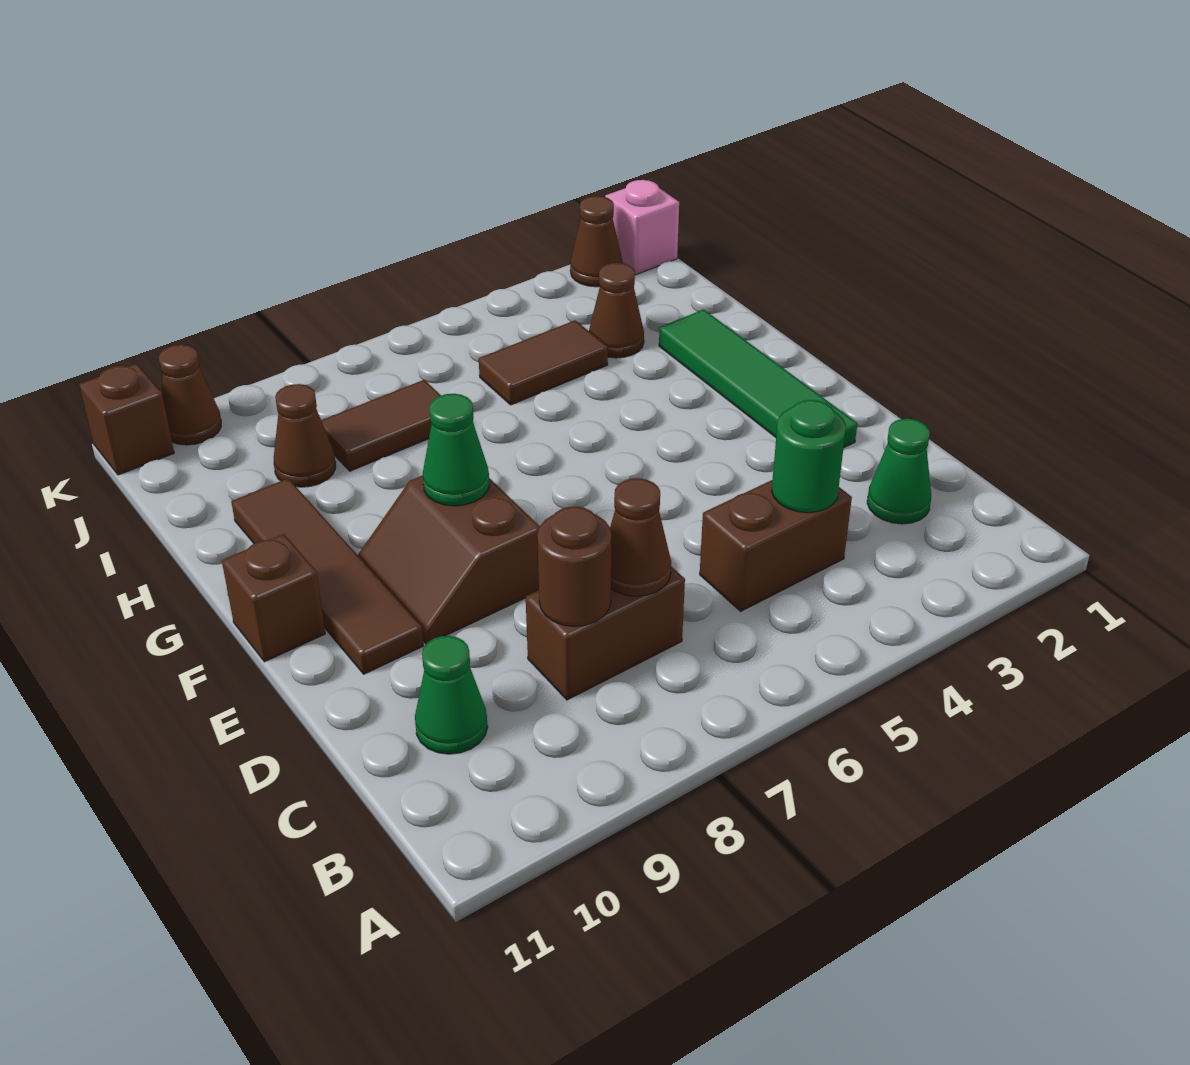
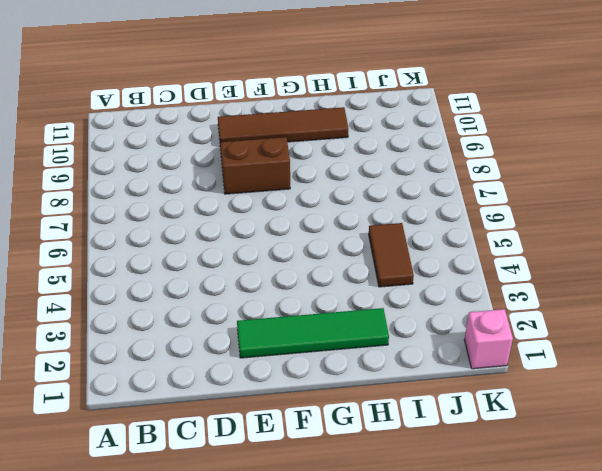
none -> green cone C2 level 1
none -> brown brick C4:C5 level 1
none -> brown brick C7:C8 level 1

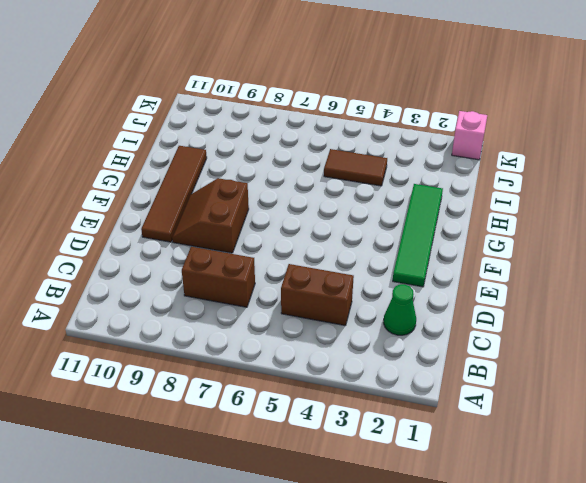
none -> green cone C10 level 1
none -> brown brick F11 level 1
none -> brown cone I3 level 1

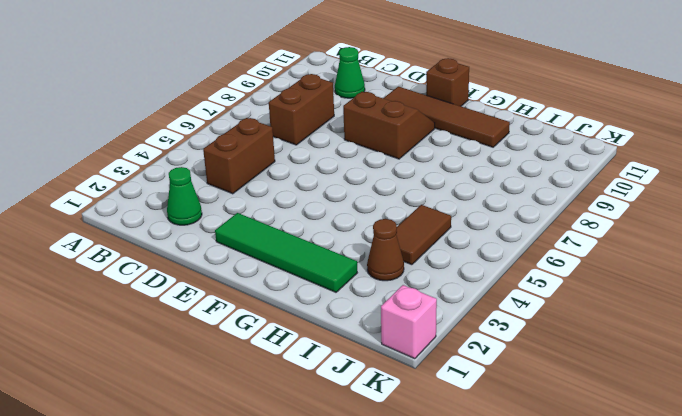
none -> brown tile I7:I8 level 1
none -> brown cone I9 level 1
none -> brown cone K2 level 1

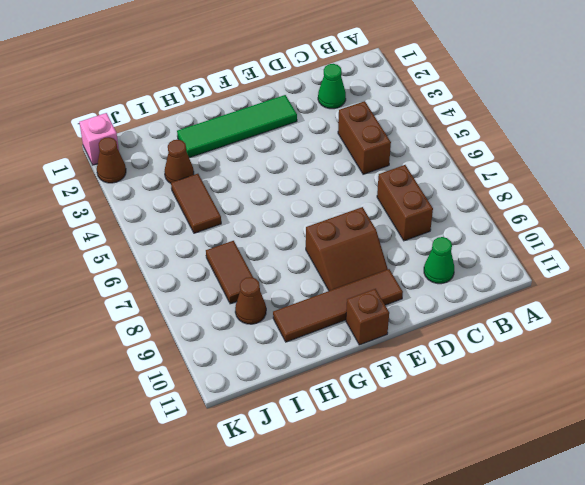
none -> brown cone K10 level 1
none -> brown brick K11 level 1
none -> green round brick C4 level 2

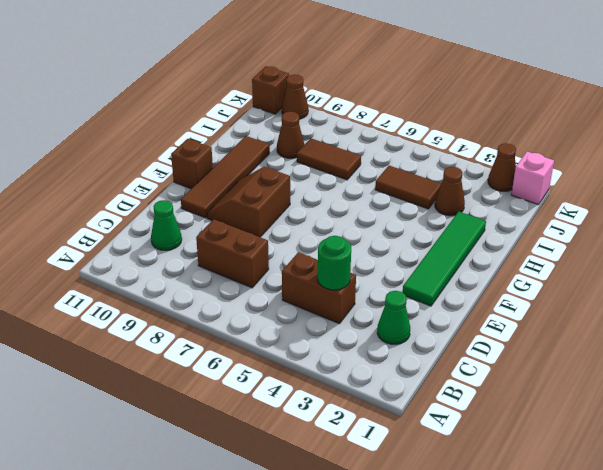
none -> brown cone C7 level 2
none -> brown round brick C8 level 2
none -> green cone F8 level 2

